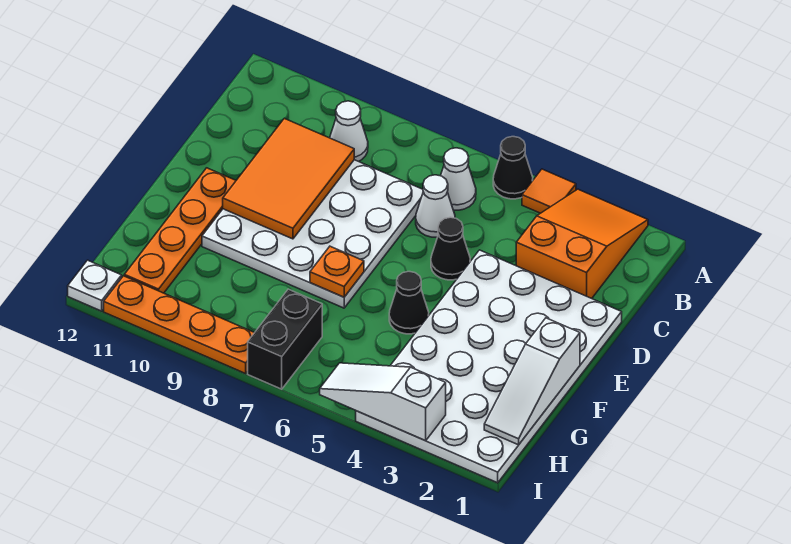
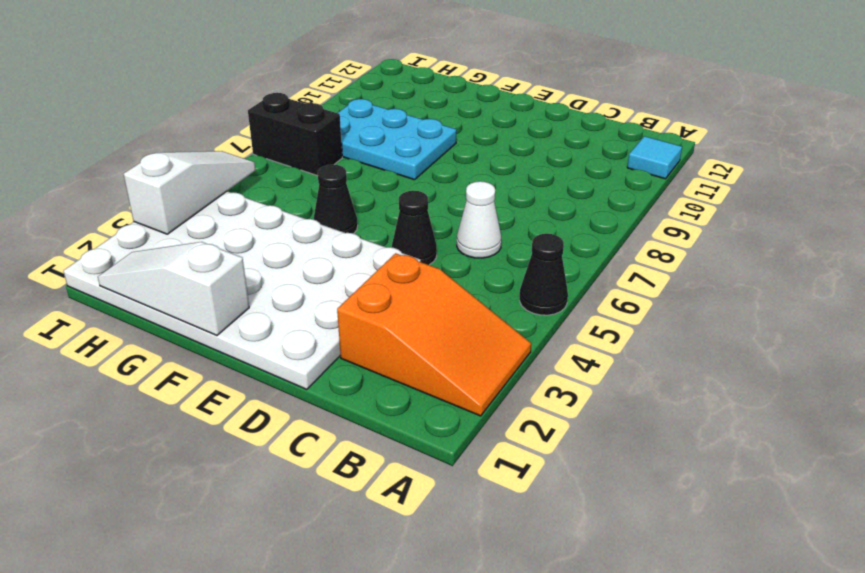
cyan tile A11 level 1 -> none
cyan plate F8:H9 level 1 -> white plate C7:F10 level 1
none -> orange tile A4 level 1
none -> white cone B6 level 1
none -> white cone B9 level 1

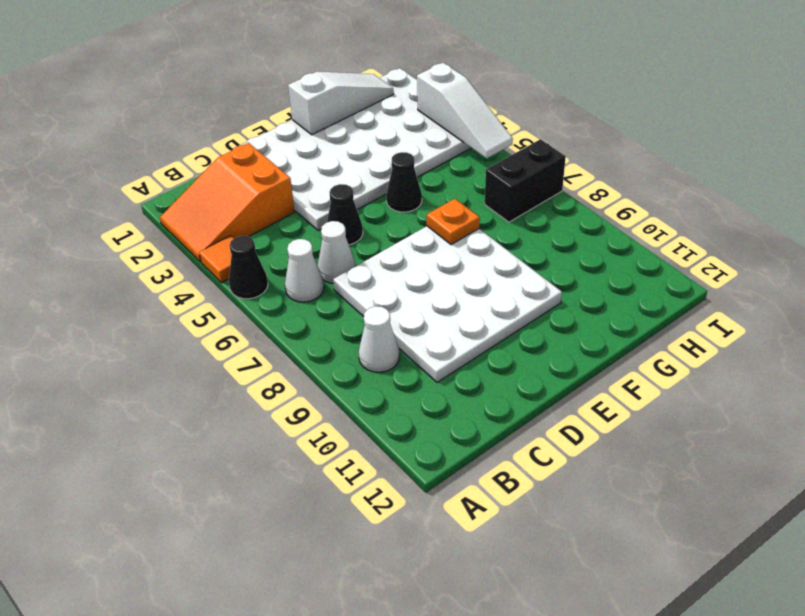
none -> orange plate E11:H11 level 1
none -> orange plate I8:I11 level 1
none -> white plate I12 level 1

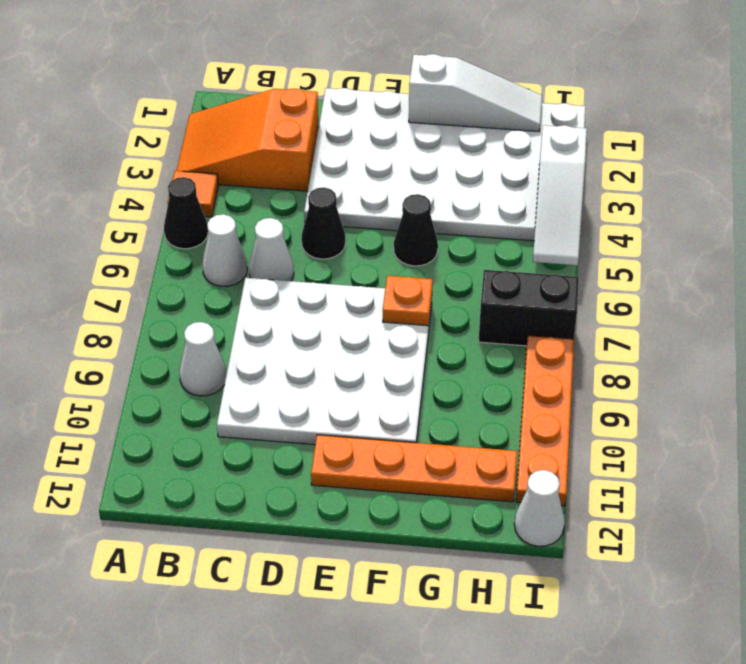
white cone I12 level 1 -> white plate I12 level 1
none -> orange tile C9:E10 level 2

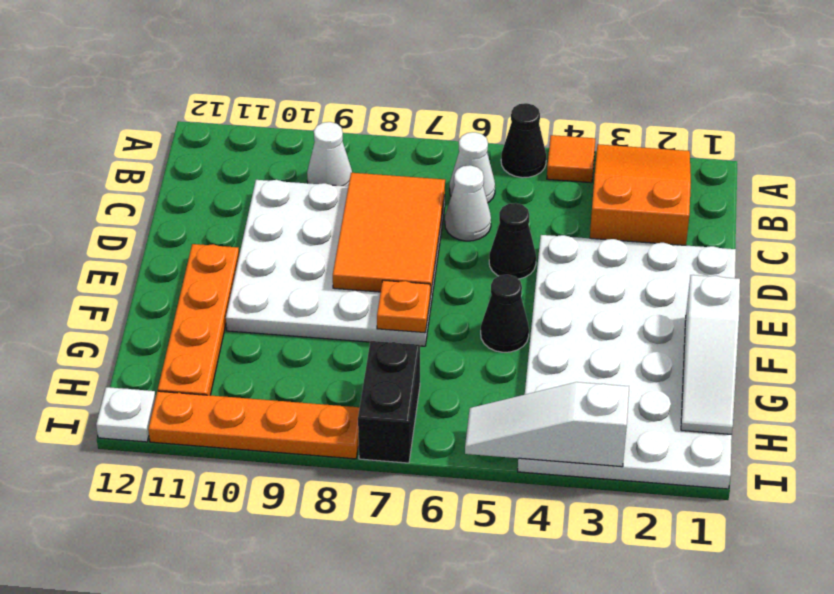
orange tile C7:E8 level 2 -> orange tile C9:E10 level 2

